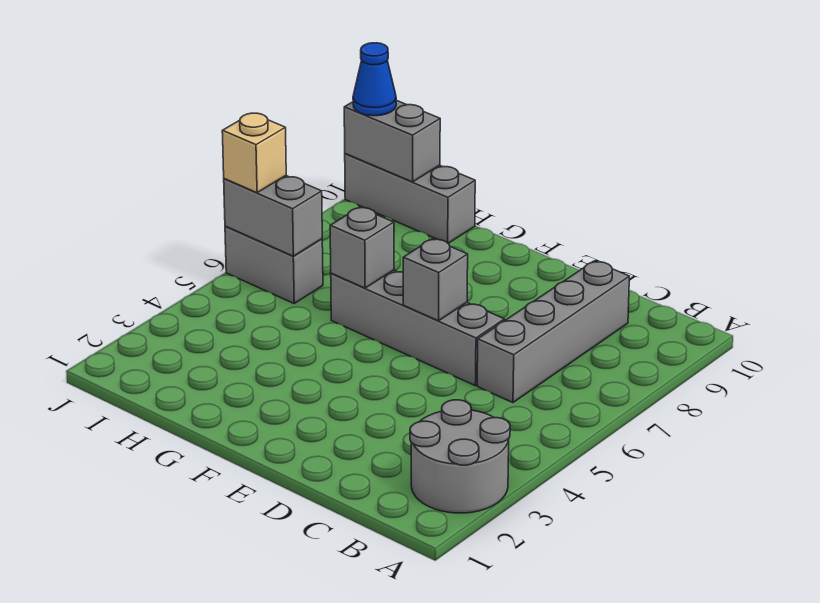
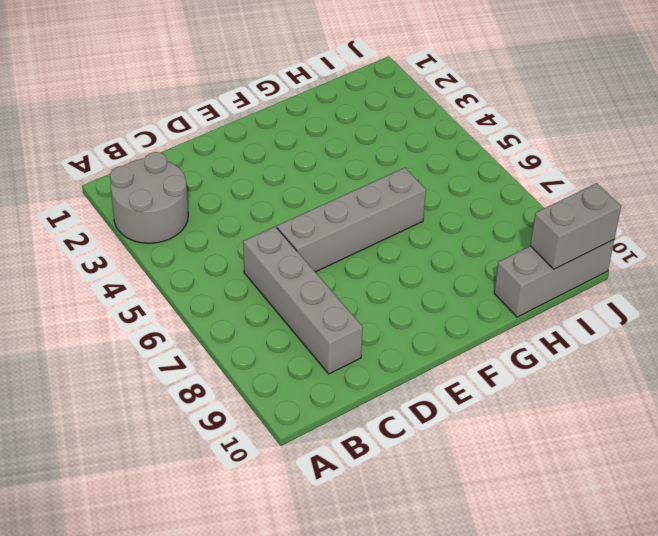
none -> grey brick I6:J6 level 1
none -> grey brick E6 level 2

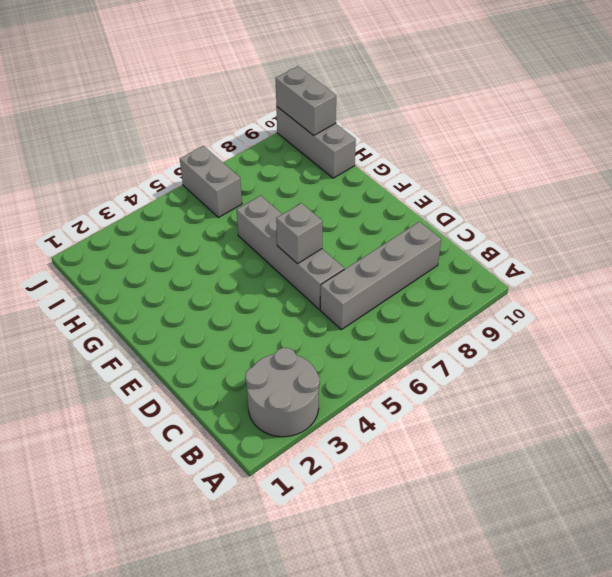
none -> grey brick G6 level 2
none -> grey brick I6:J6 level 2

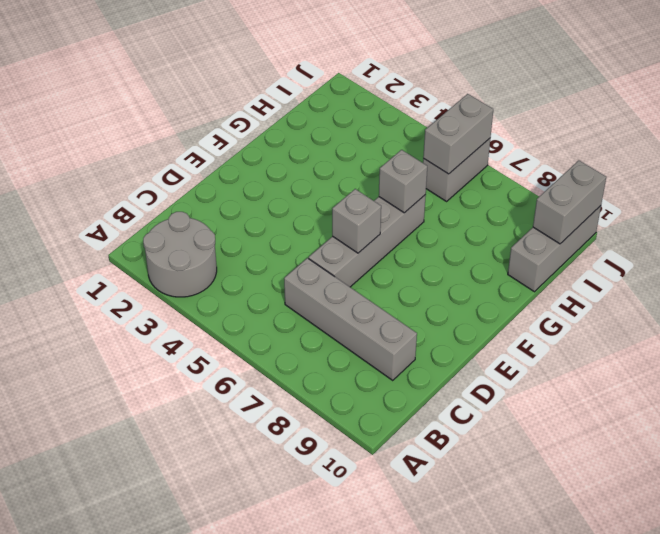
none -> tan brick J6 level 3
none -> blue cone J10 level 3

